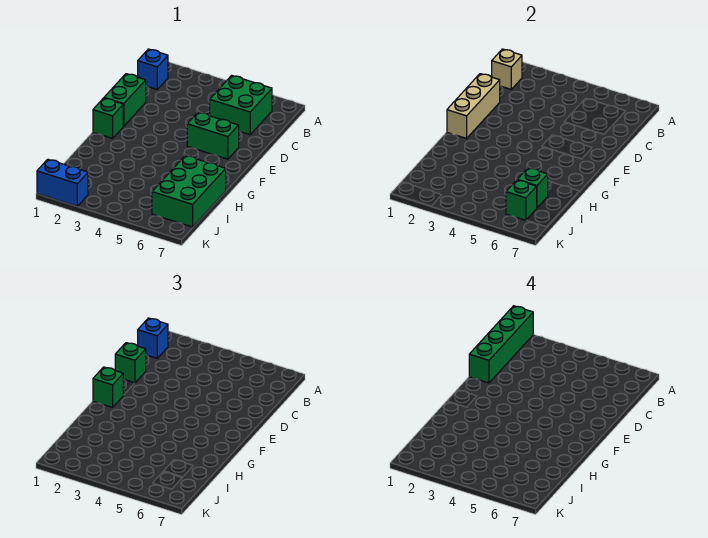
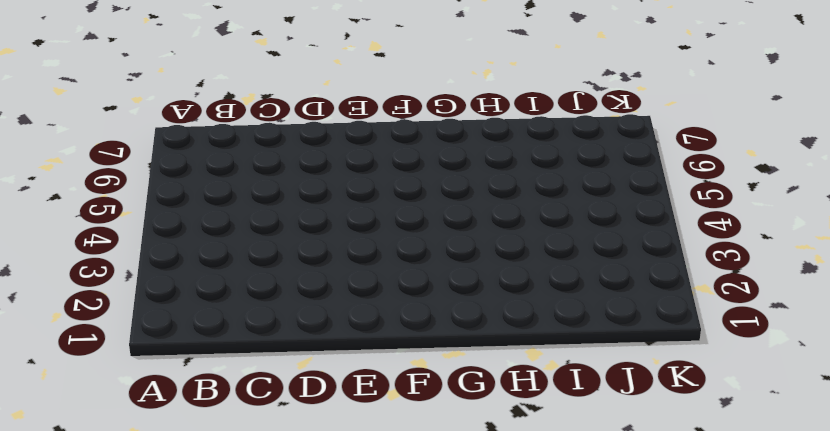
none -> blue brick B1 level 1
none -> green brick B5:C6 level 1
none -> green brick D1:E1 level 1

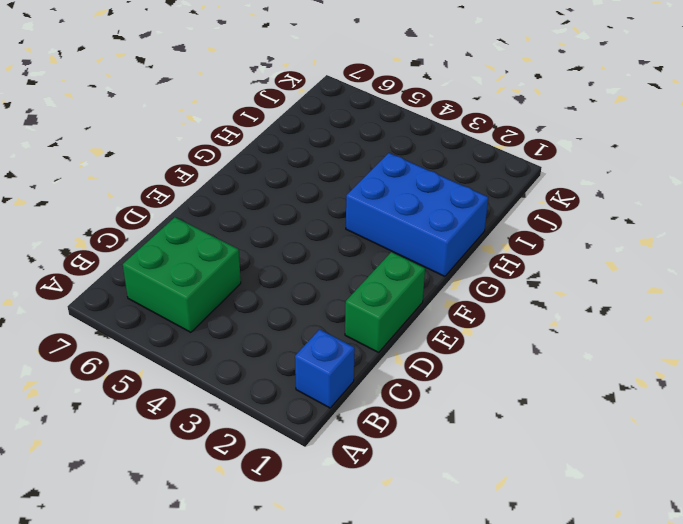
blue brick G1:H3 level 1 -> none
none -> green brick E5:E6 level 1
none -> green brick F1 level 1
none -> green brick H6:J7 level 1

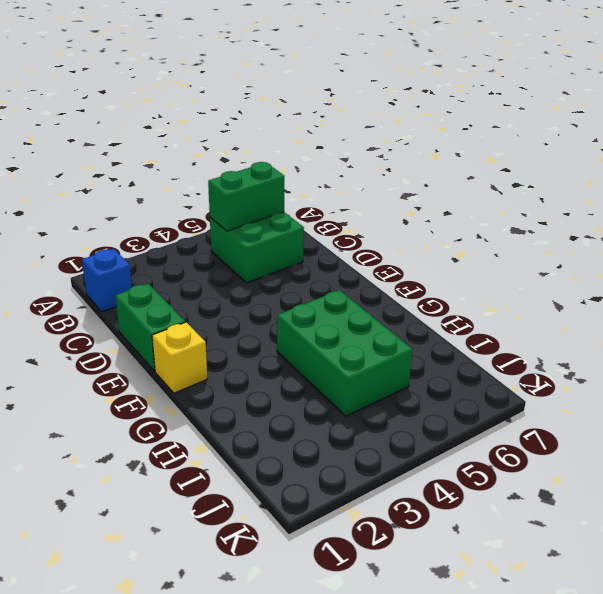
green brick B5:B6 level 2 -> green brick E5:E6 level 1
yellow brick F1 level 1 -> green brick F1 level 1
green brick G4:I5 level 1 -> green brick H6:J7 level 1
none -> blue brick K1:K2 level 1
none -> tan brick B1 level 2
none -> tan brick D1:F1 level 2

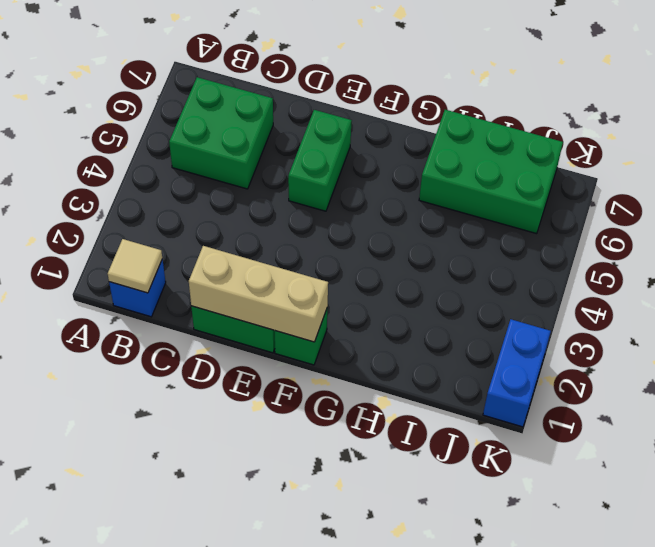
tan tile B1 level 2 -> tan brick B1 level 2
none -> green brick I6 level 2
none -> green brick J6 level 2
none -> blue brick B1 level 3

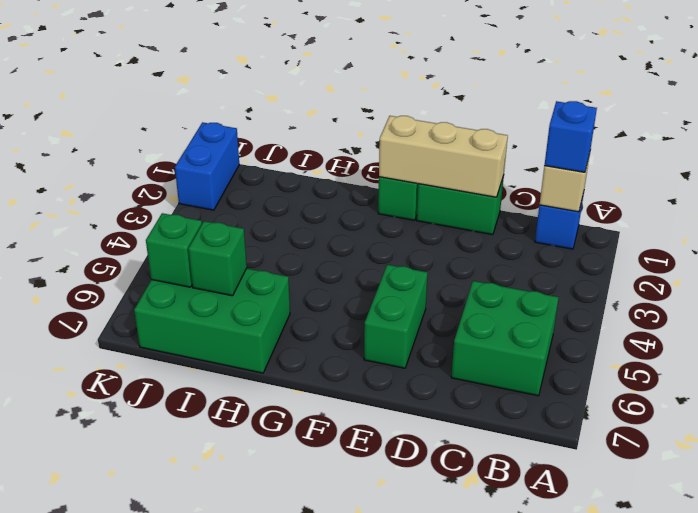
none -> green brick D1 level 3
none -> green brick F1 level 3
none -> green brick A1:D1 level 4

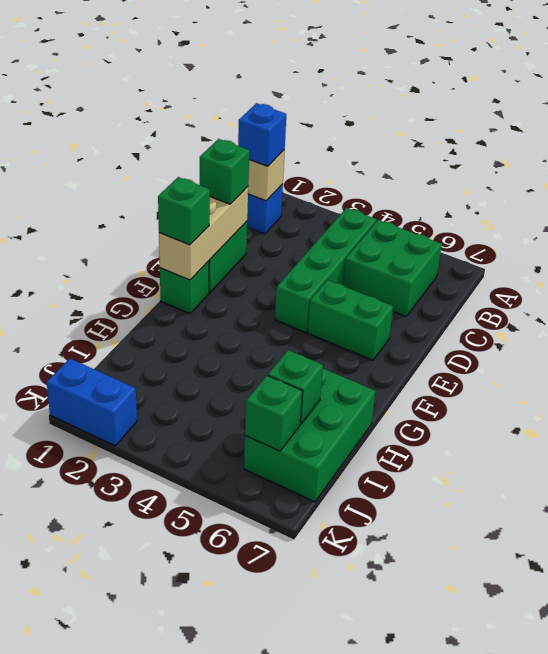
green brick B4:E4 level 1 -> green brick A1:D1 level 4

